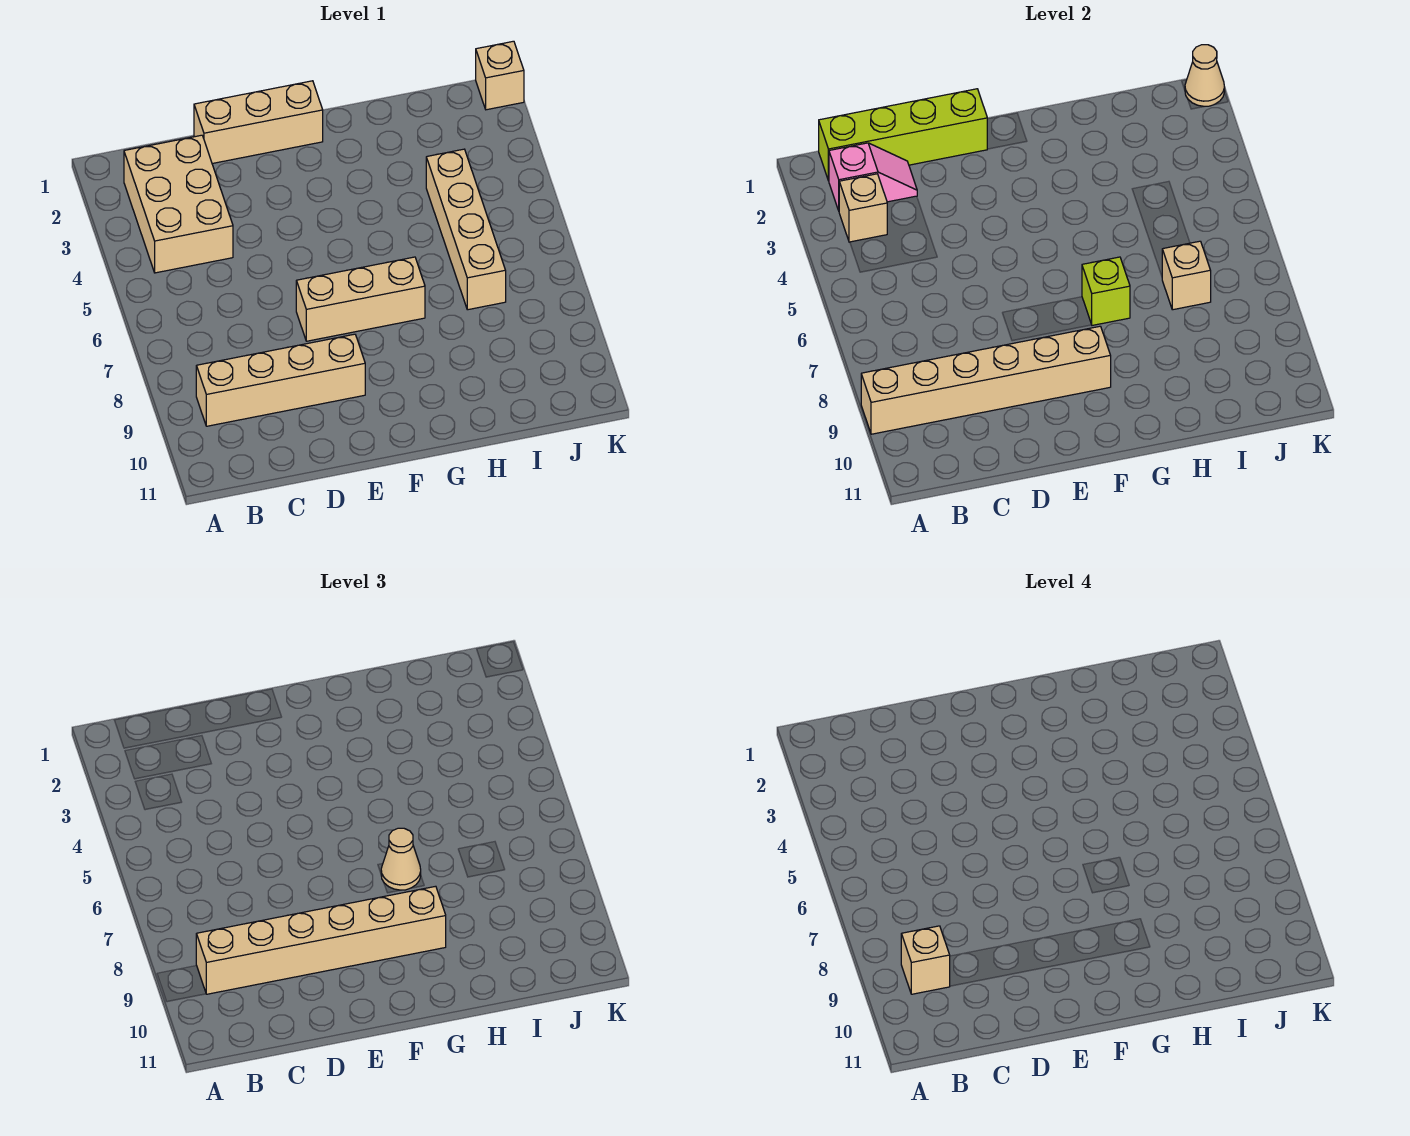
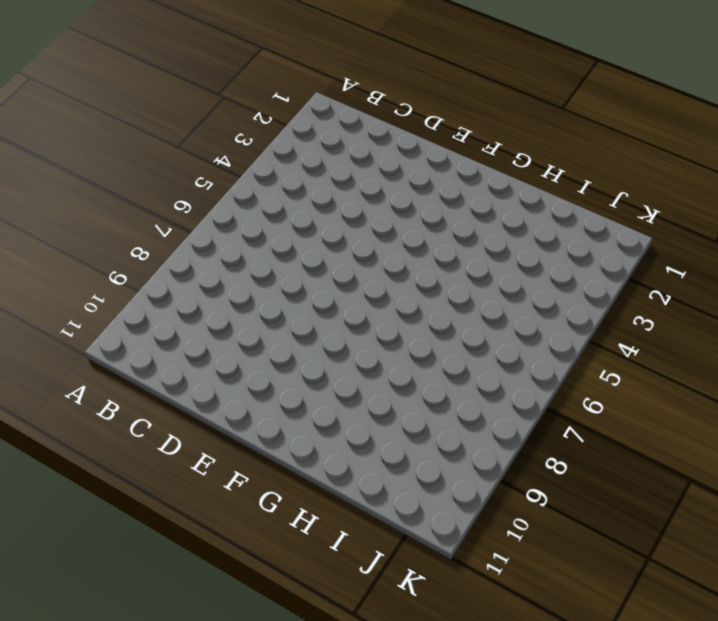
none -> tan brick B2:C4 level 1
none -> tan brick B9:E9 level 1
none -> tan brick D1:F1 level 1

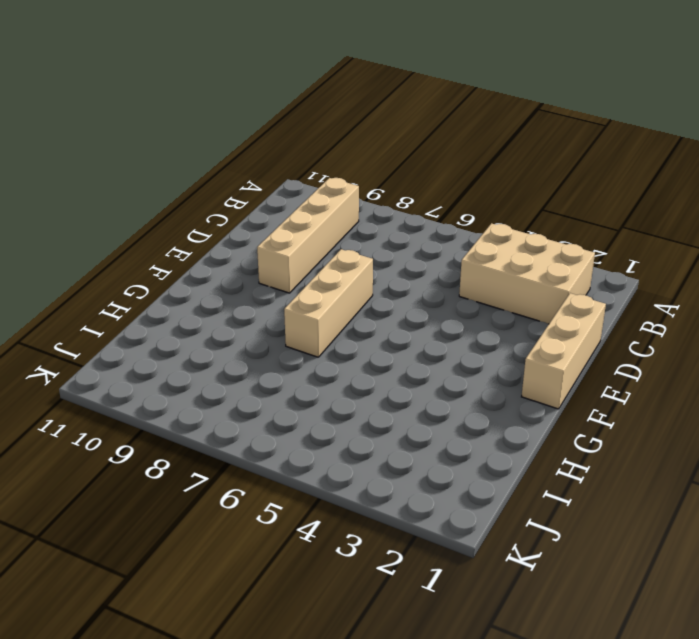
none -> tan brick I4:I7 level 1
none -> tan brick K1 level 1
none -> tan brick A9:F9 level 2

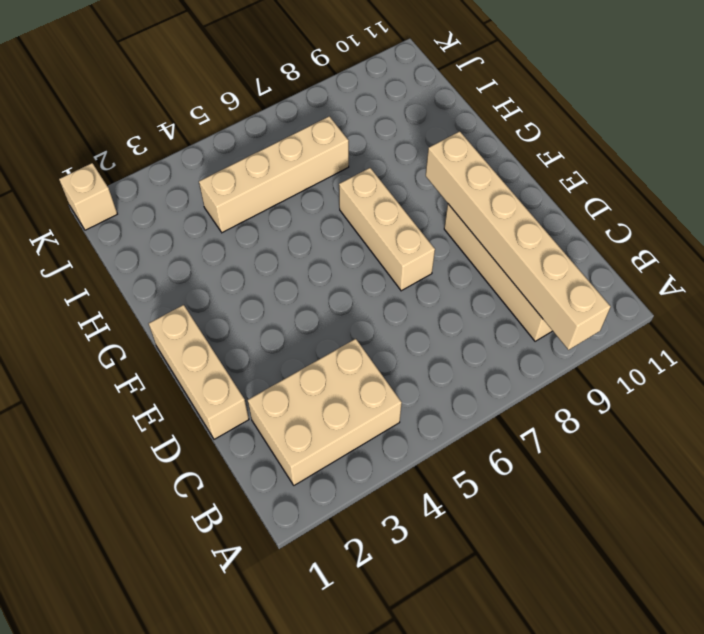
none -> lime brick B1:E1 level 2
none -> pink slope B2:C2 level 2 top B
none -> tan brick B3 level 2

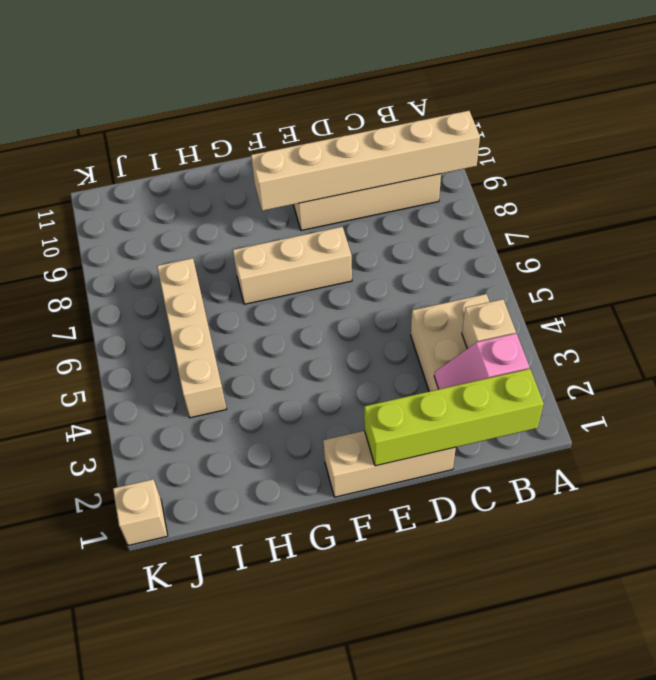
none -> lime brick G7 level 2
none -> tan brick I7 level 2
none -> tan cone K1 level 2

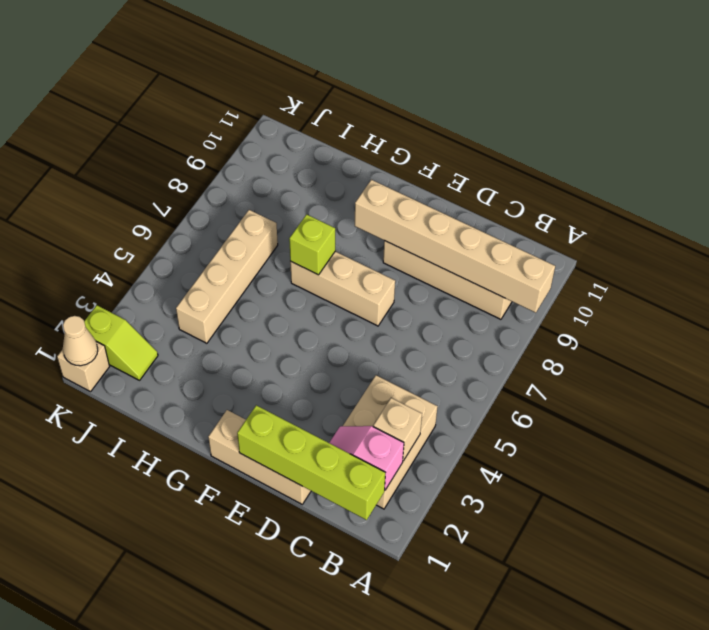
lime slope J2:K2 level 1 top K -> none
none -> tan brick I7 level 2
none -> tan brick B9:G9 level 3
none -> tan cone G7 level 3

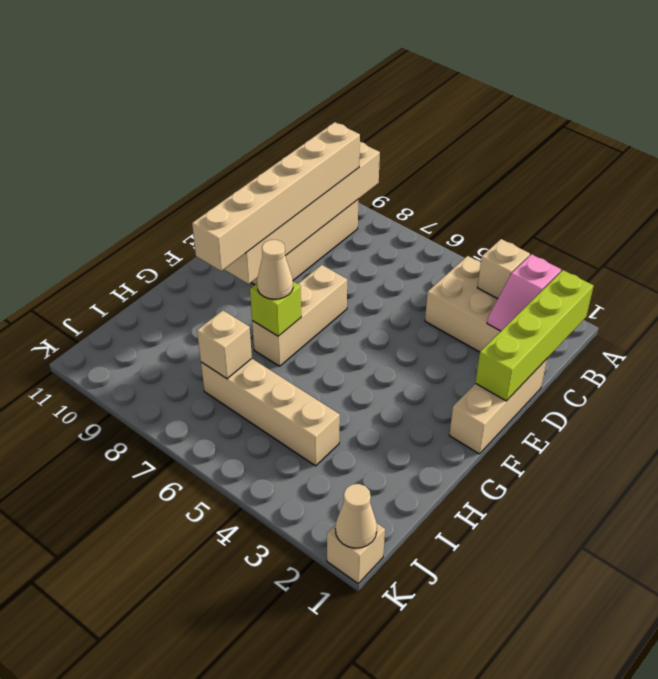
none -> tan brick B9 level 4

